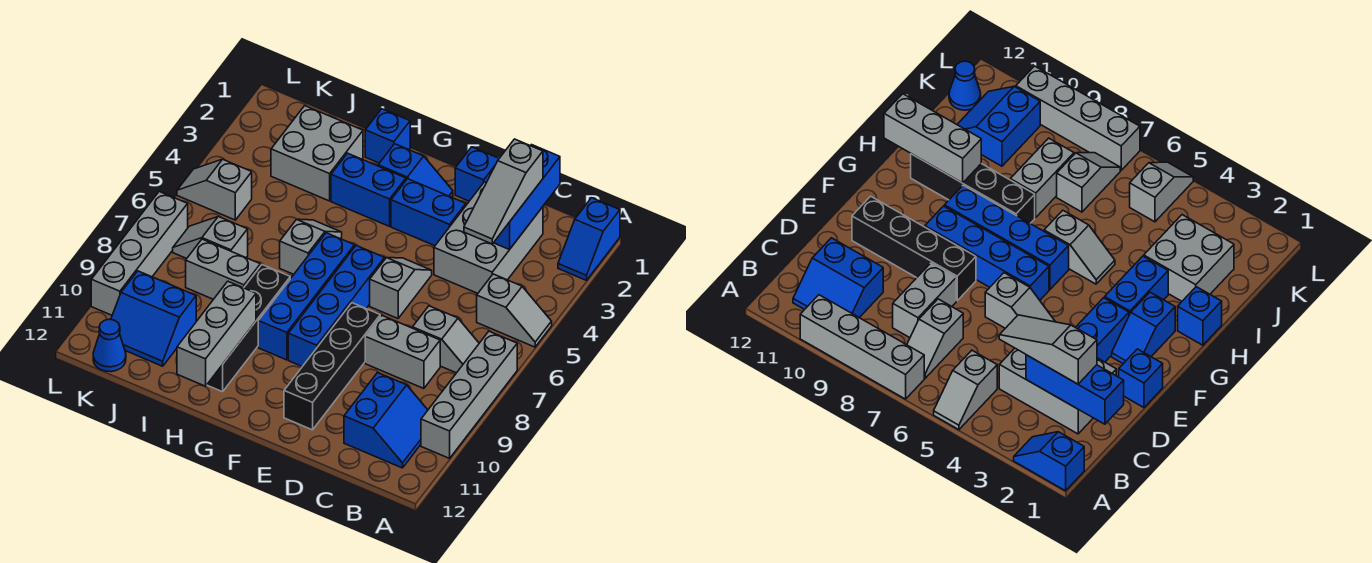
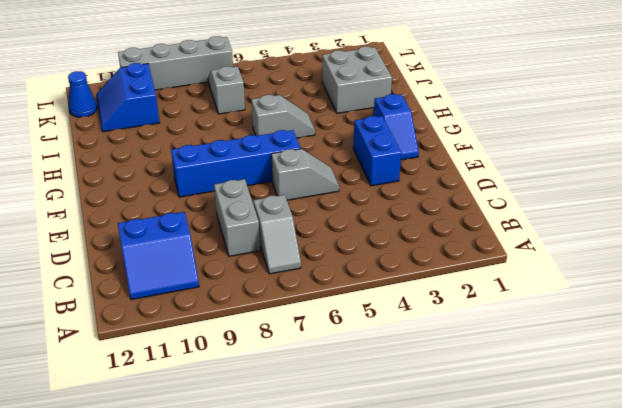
none -> blue slope A1:A2 level 1 top 1
none -> grey slope A5:B5 level 1 top B
none -> grey brick A7:A10 level 1

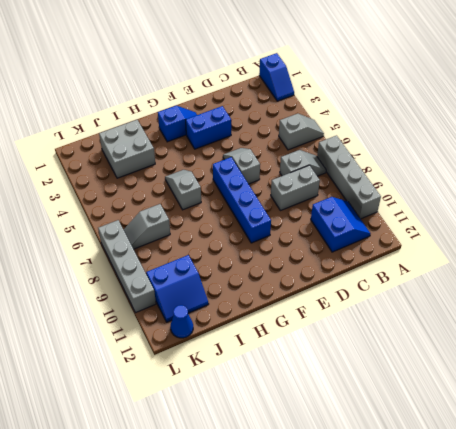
none -> grey brick C2:D4 level 1
none -> blue brick E1 level 1
none -> black brick E8:E11 level 1

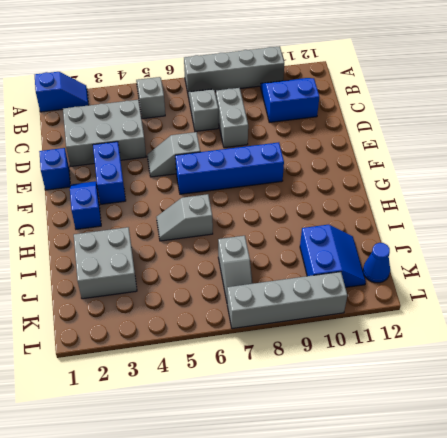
none -> black brick E8:E11 level 1
none -> blue brick G3:H3 level 1
none -> blue brick G6:G9 level 1

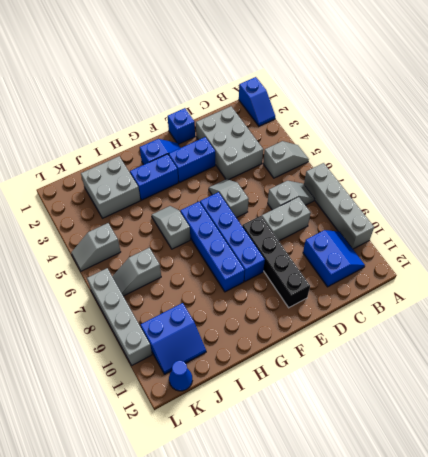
none -> blue brick H1 level 1
none -> black brick H8:H11 level 1
none -> grey brick I8:J8 level 1

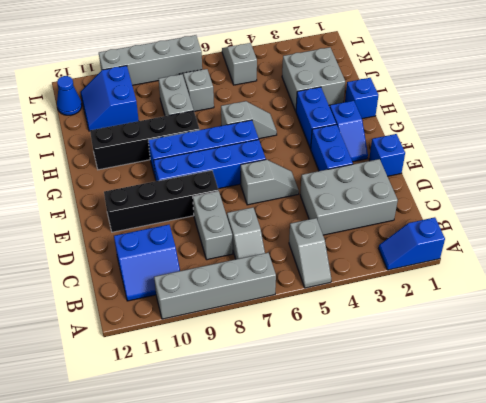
none -> blue brick C1:C3 level 2
none -> grey brick H10:H12 level 2
none -> grey slope C2:C4 level 3 top 2

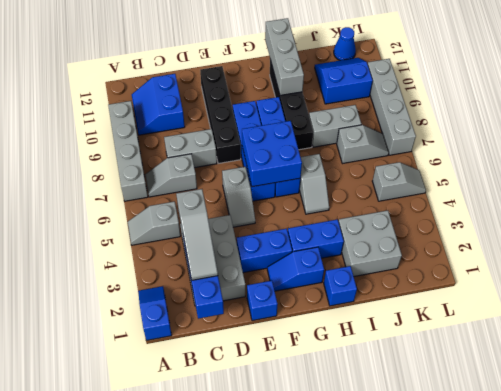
grey slope C2:C4 level 3 top 4 -> grey slope C2:C4 level 3 top 2
blue brick F6:G7 level 2 -> none

